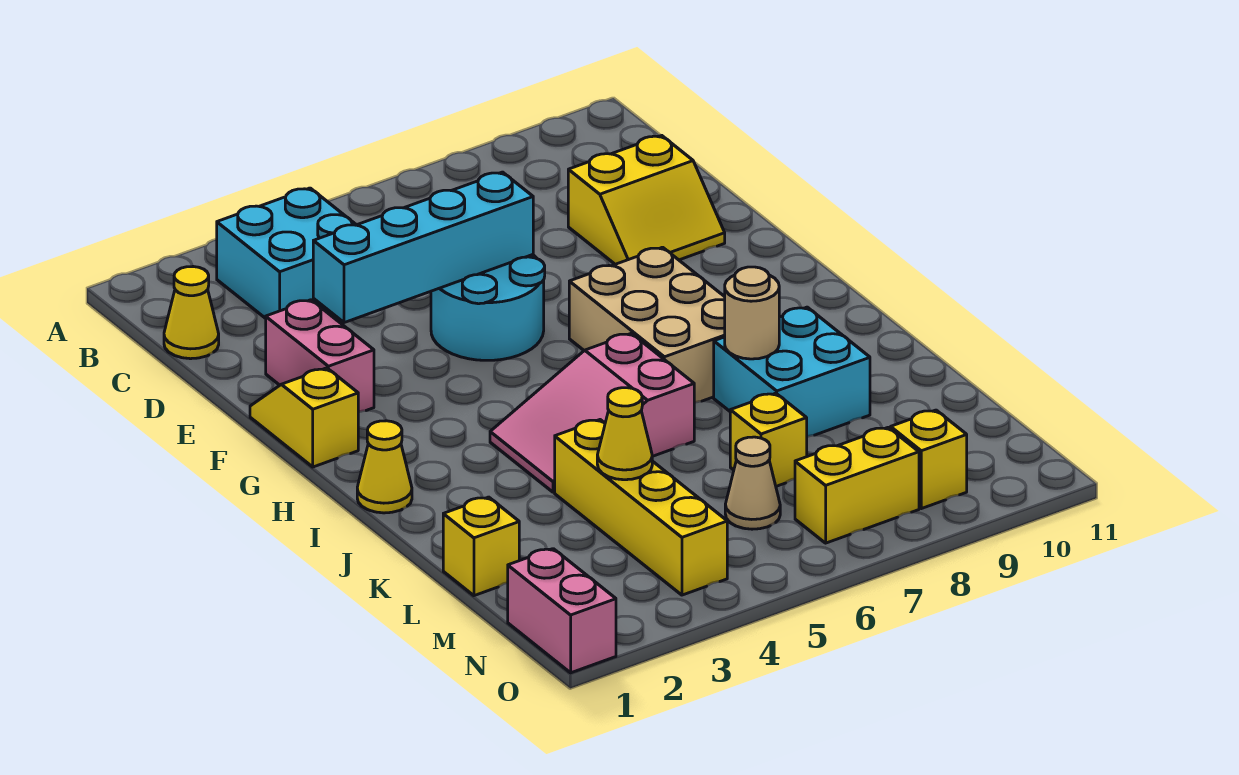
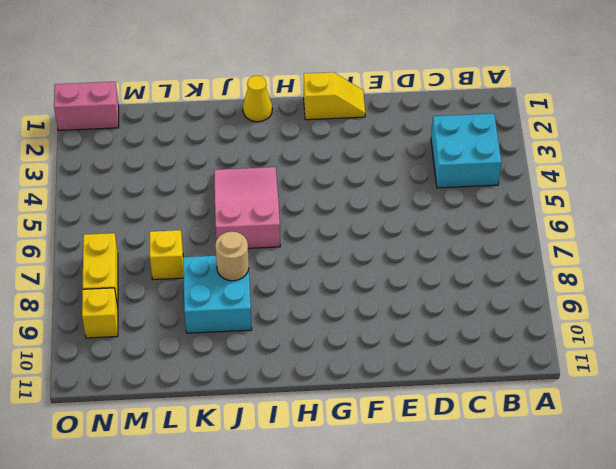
none -> yellow cone C1 level 1
none -> yellow slope D9:E10 level 1 top D
none -> pink brick E2:F2 level 1

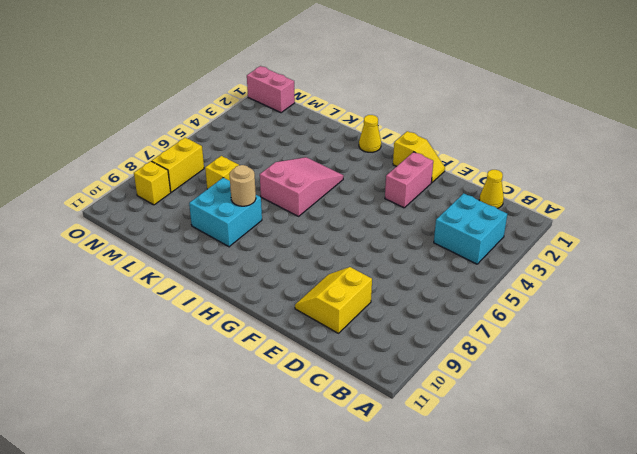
pink brick F2:F3 level 1 -> pink brick E2:F2 level 1
none -> cyan round brick E5:F6 level 1
none -> tan brick G7:I8 level 1
none -> yellow brick K4:N4 level 1

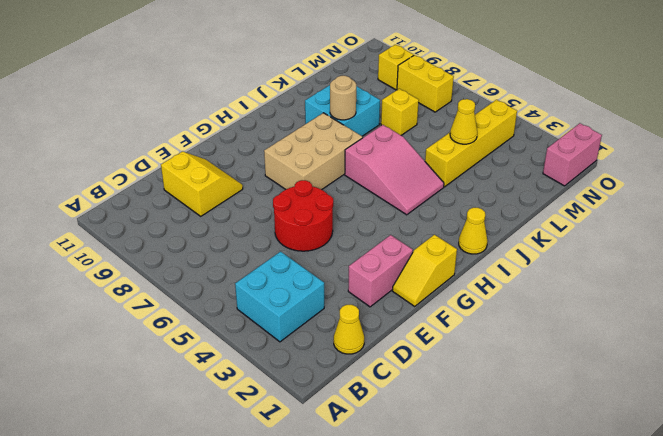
red round brick E5:F6 level 1 -> cyan round brick E5:F6 level 1
none -> yellow brick L1 level 1
none -> tan cone M6 level 1
none -> cyan brick E3:E6 level 2

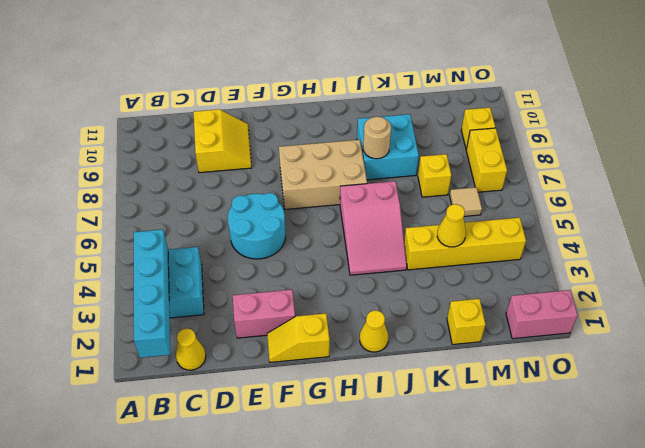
cyan brick B1:B4 level 2 -> cyan brick E3:E6 level 2
tan tile M6 level 1 -> tan cone M6 level 1

